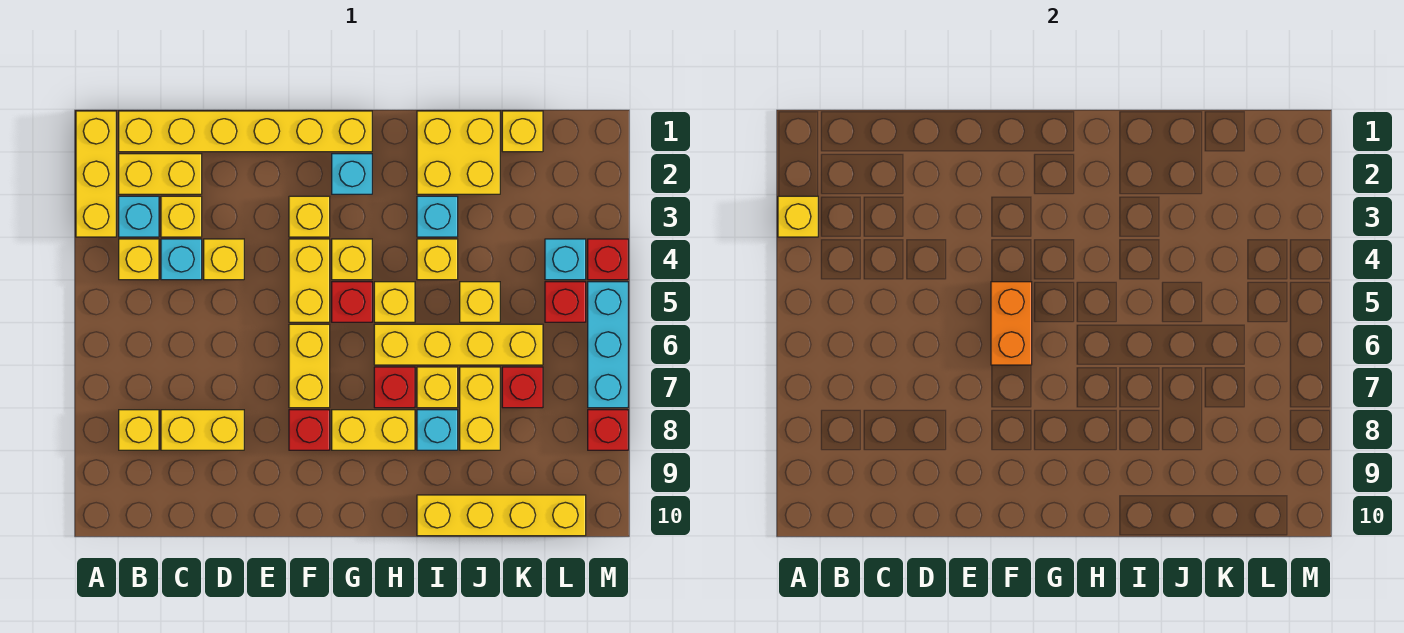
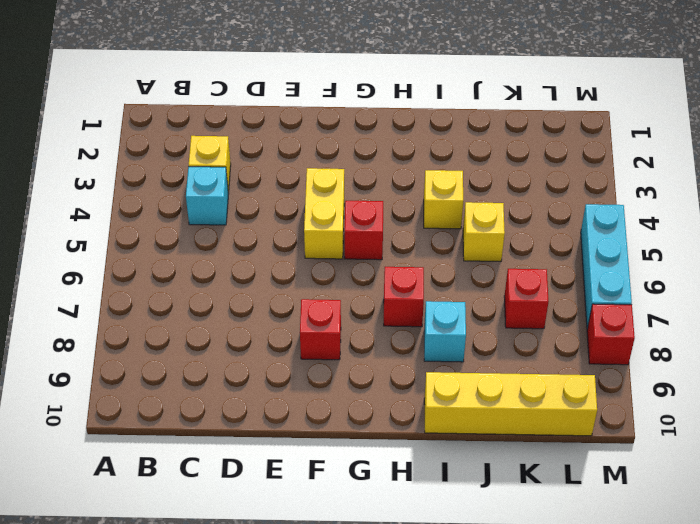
none -> yellow brick A1:A3 level 1
none -> yellow brick B1:G1 level 1
none -> yellow brick B2:C2 level 1
none -> cyan brick B3 level 1

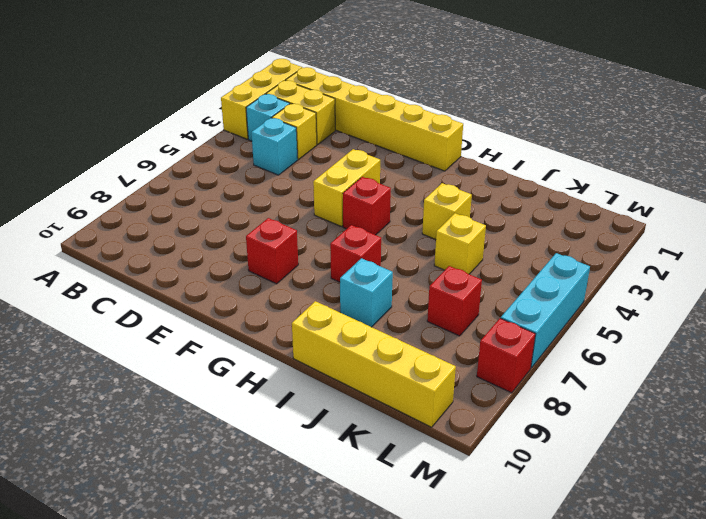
none -> yellow brick B4 level 1
none -> yellow brick B8 level 1
none -> yellow brick C8:D8 level 1
none -> yellow brick D4 level 1

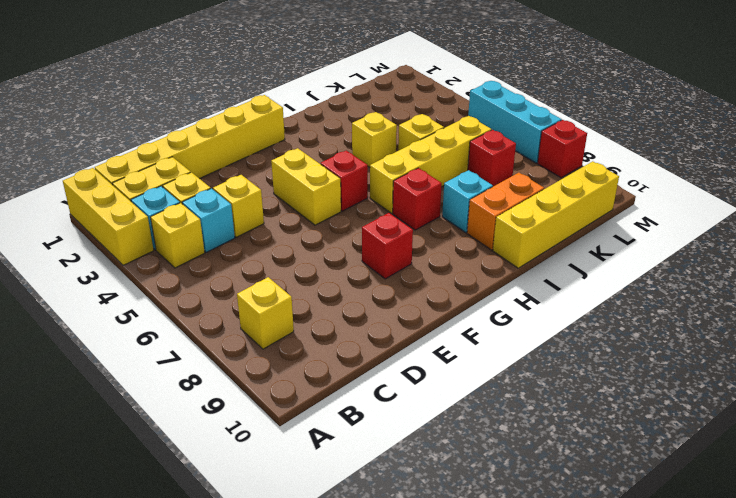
orange brick I9:J9 level 1 -> orange brick F5:F6 level 2
none -> yellow brick C8:D8 level 1
none -> yellow brick F3 level 1
none -> yellow brick F6:F7 level 1
none -> cyan brick G2 level 1

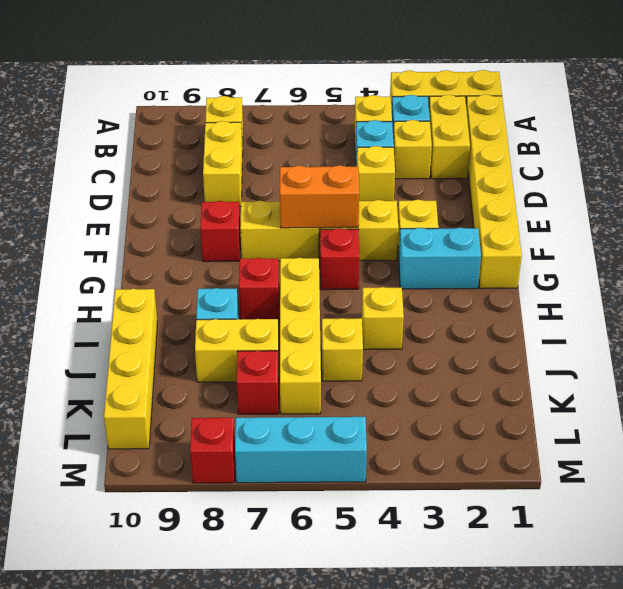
cyan brick G2:G3 level 1 -> cyan brick G2 level 1
none -> yellow brick G4 level 1
none -> yellow brick G8:H8 level 1
none -> yellow brick H5 level 1
none -> yellow brick I1:J2 level 1

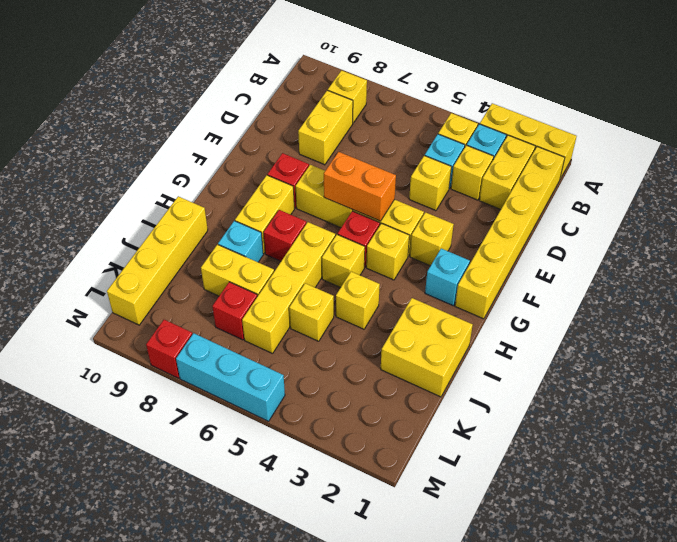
none -> cyan brick I3 level 1
none -> yellow brick I7 level 1
none -> yellow brick K1 level 1
none -> cyan brick L4 level 1

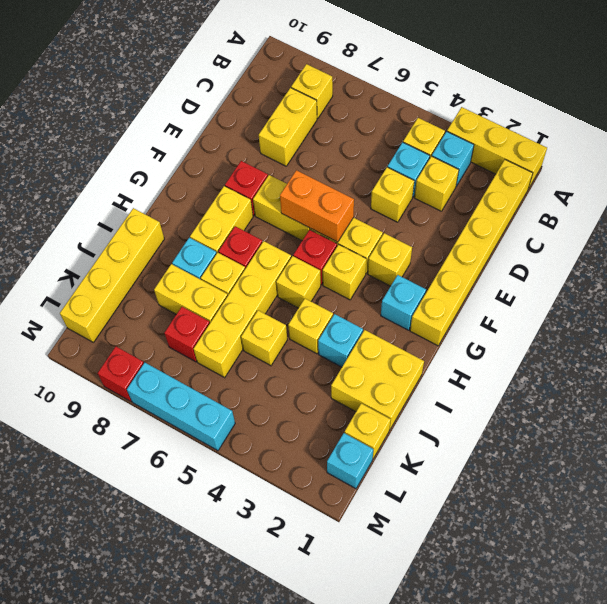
cyan brick L1 level 1 -> cyan brick L4 level 1
none -> yellow brick B2:C2 level 1
none -> red brick L5 level 1
none -> red brick M4 level 1
none -> yellow brick A3 level 2

